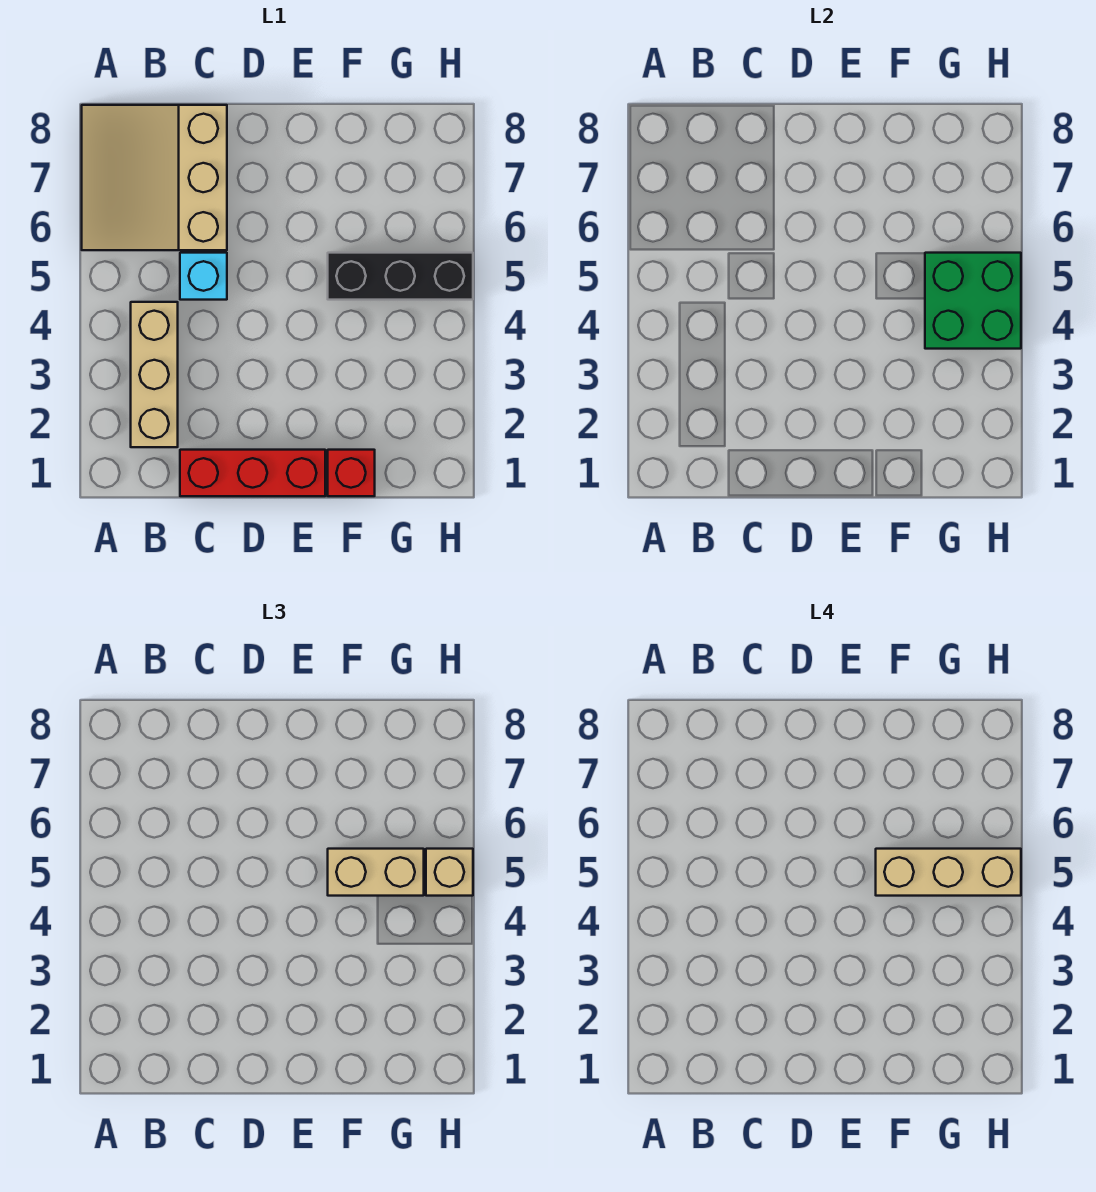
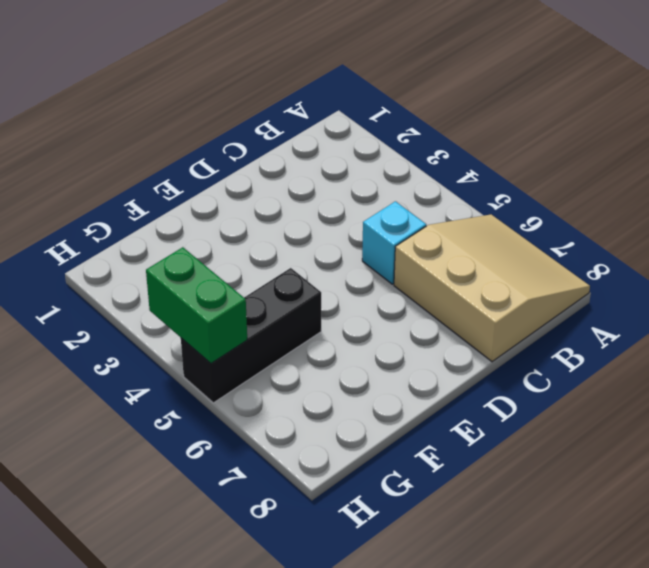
green brick H4:H5 level 2 -> green brick G4:H5 level 2
none -> tan brick B2:B4 level 1
none -> red brick C1:E1 level 1

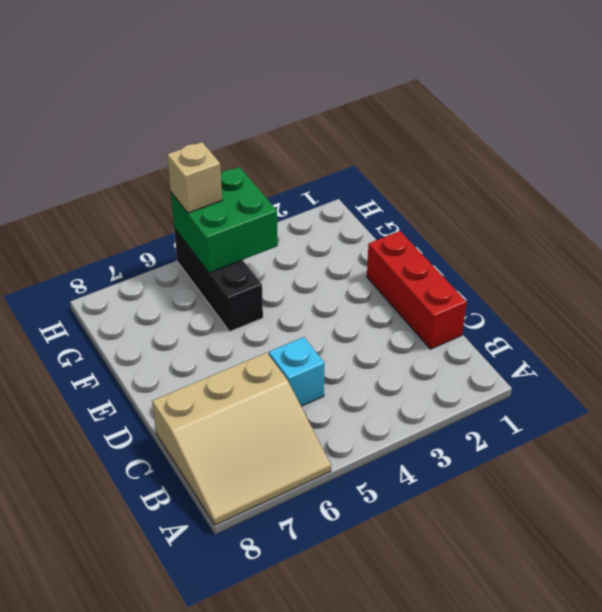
none -> tan brick B2:B4 level 1
none -> red brick F1 level 1

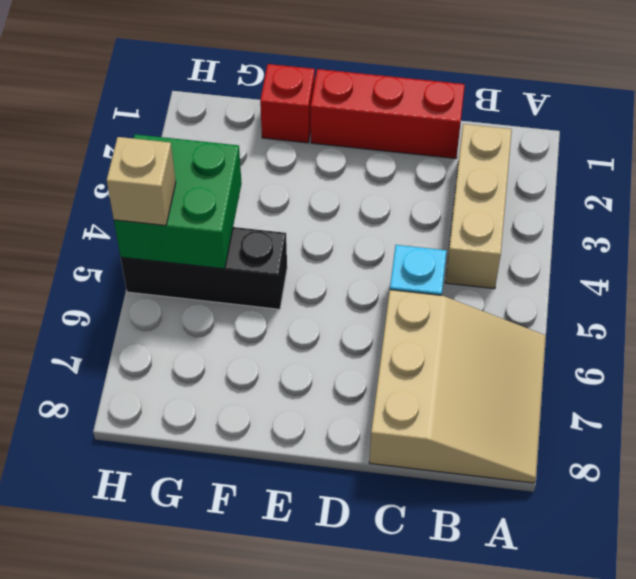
none -> tan brick F5:G5 level 3
none -> tan brick F5:H5 level 4

